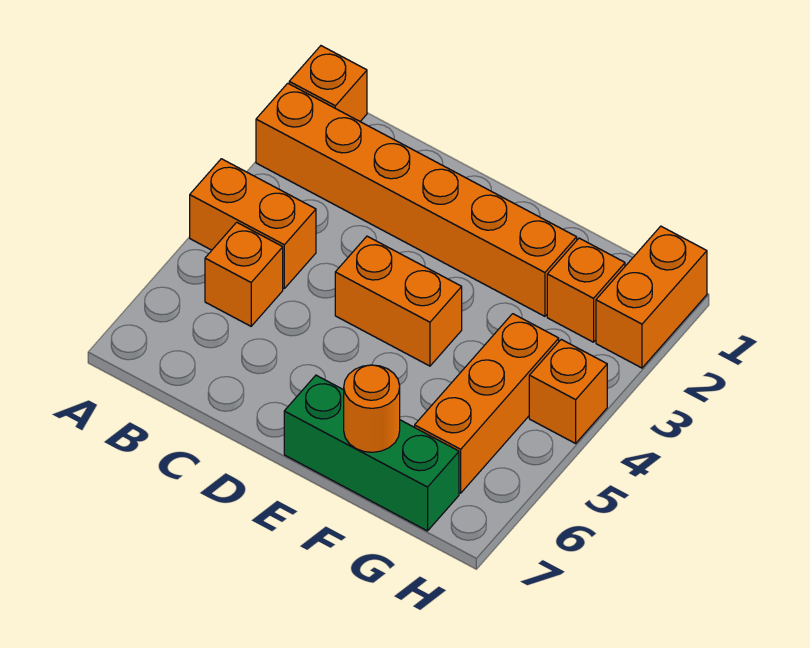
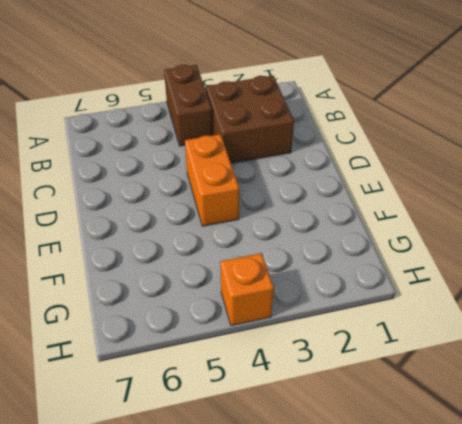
brown brick A4:B4 level 1 -> orange brick A4:B4 level 1
brown brick B2:C3 level 1 -> orange brick A2:F2 level 1
none -> orange brick A1 level 1
none -> orange brick B5 level 1

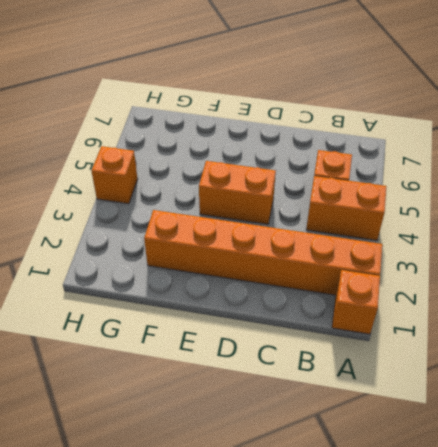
none -> green brick E7:G7 level 1
none -> orange brick G2 level 1

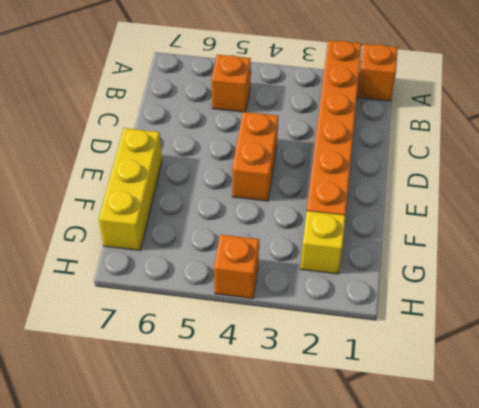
yellow brick E7:G7 level 1 -> green brick E7:G7 level 1
yellow brick G2 level 1 -> orange brick G2 level 1
none -> orange brick A4:B4 level 1
none -> orange brick G4:G6 level 1

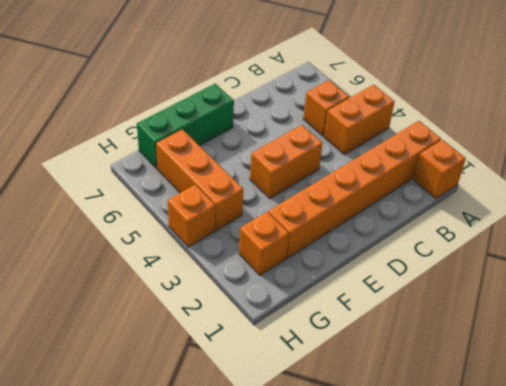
none -> orange brick H1:H2 level 1
none -> orange round brick F7 level 2

